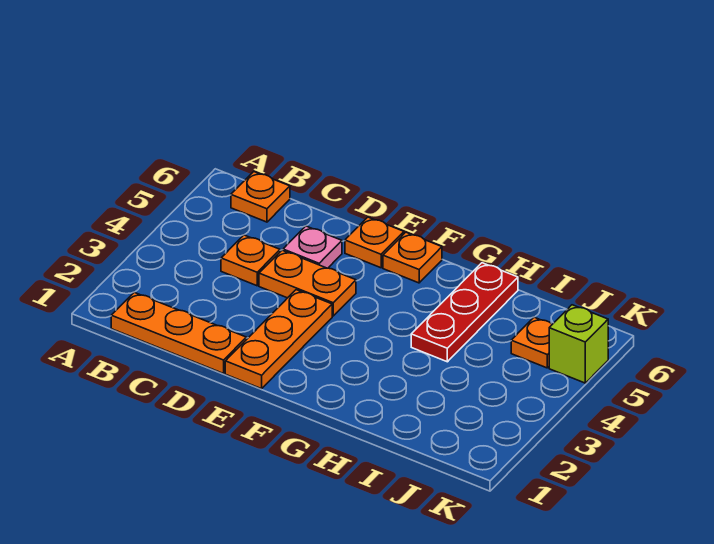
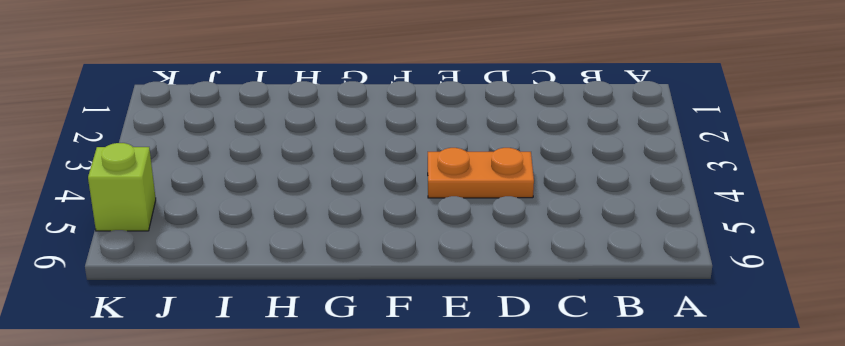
none -> orange plate B1:D1 level 1
none -> orange plate B6 level 1

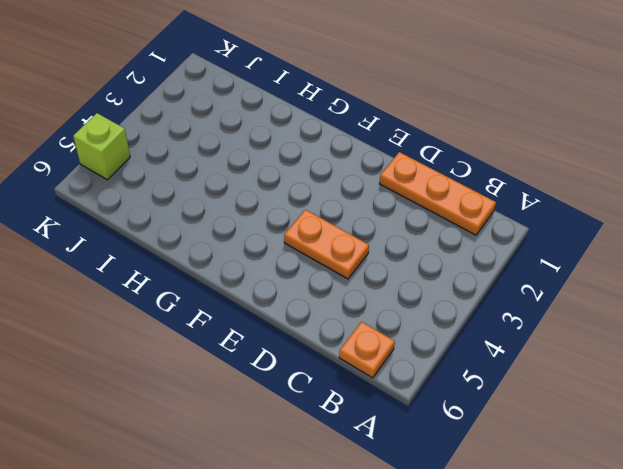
none -> orange plate C4 level 1
none -> pink plate D5 level 1

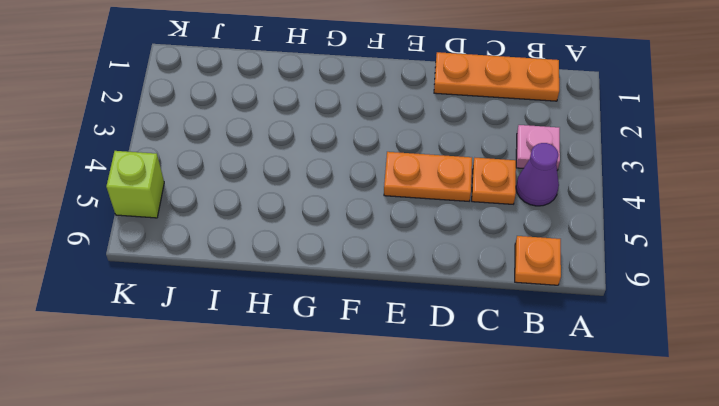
pink plate B3 level 1 -> pink plate D5 level 1
purple cone B4 level 1 -> none
none -> orange plate E1:E3 level 1
none -> orange plate E6 level 1

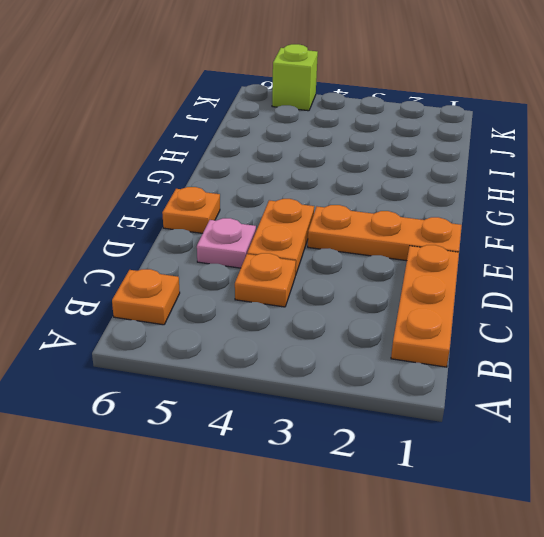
none -> orange plate F6 level 1
none -> red plate H4:H6 level 1

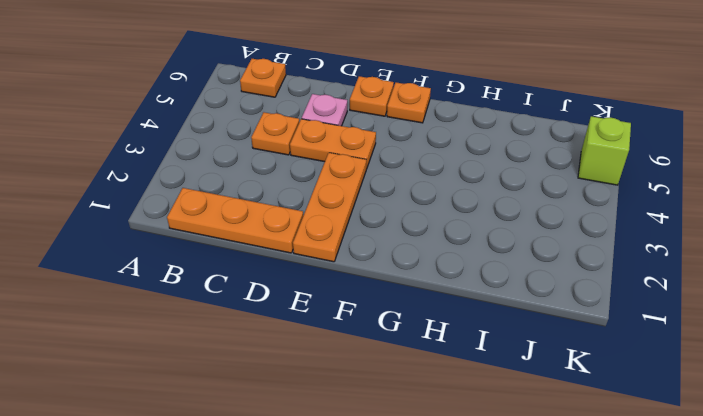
none -> red plate H4:H6 level 1
none -> orange plate J5 level 1

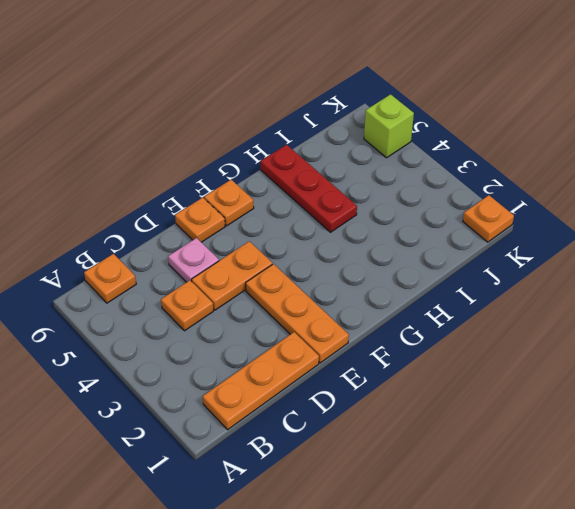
orange plate K1 level 1 -> orange plate J5 level 1

